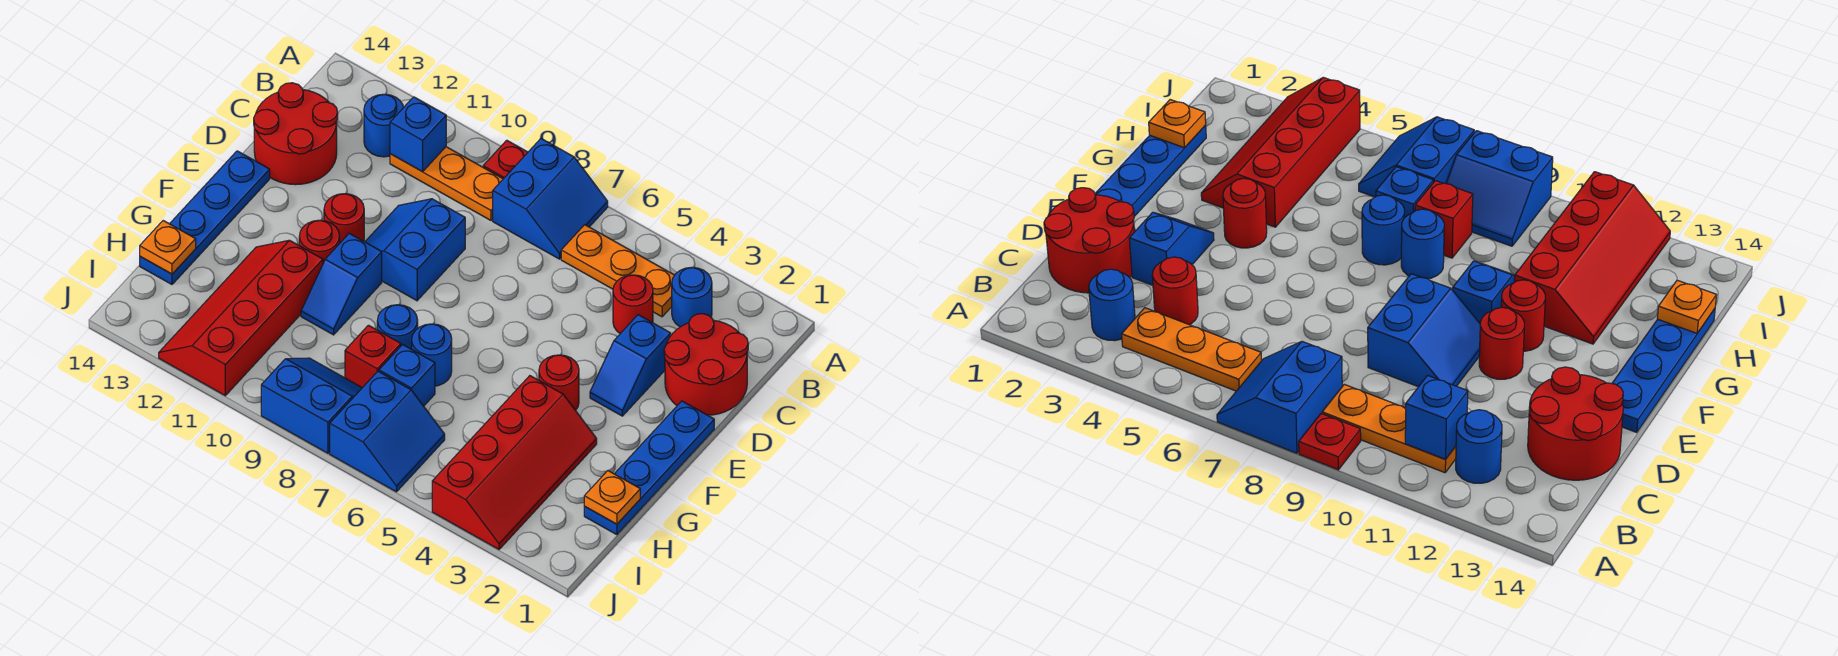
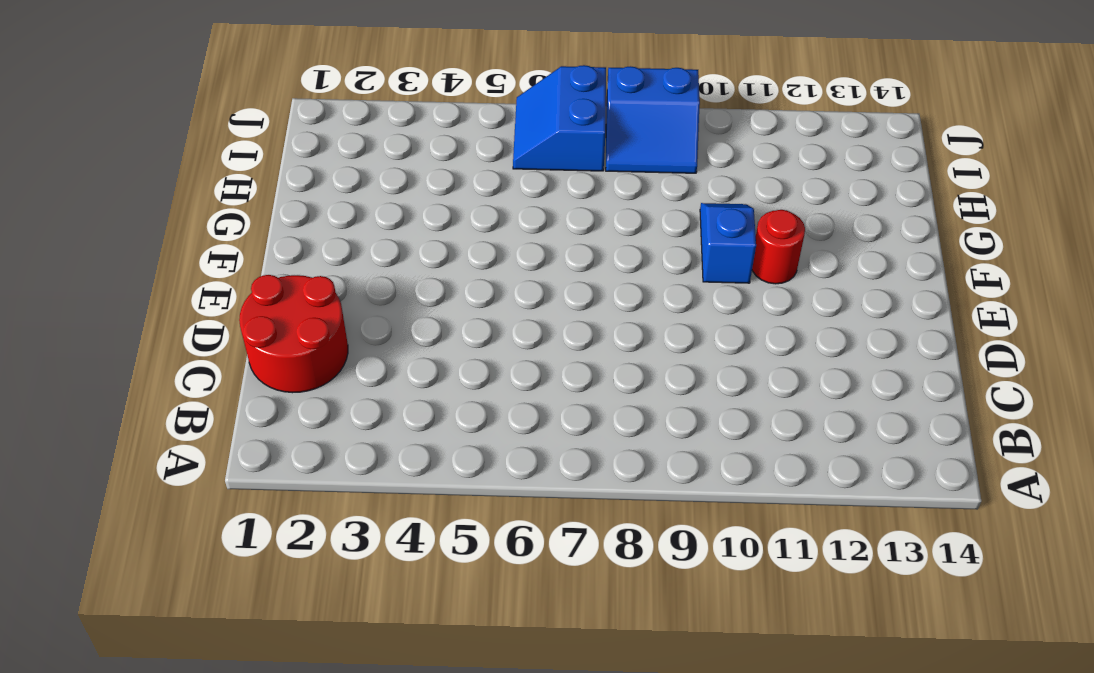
none -> blue slope A7:B8 level 1 top 8
none -> red plate A9 level 1
none -> blue round brick B3 level 1

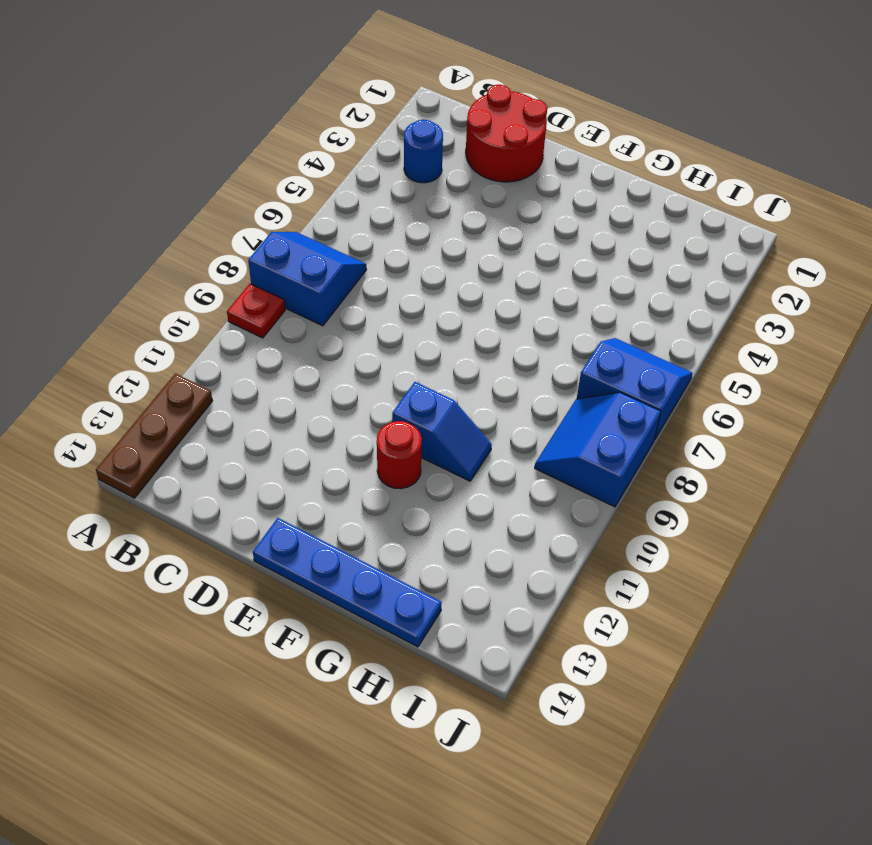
brown plate A12:A14 level 1 -> none
none -> orange plate B4:B6 level 1
none -> orange plate B9:B11 level 1
none -> blue round brick B12 level 1

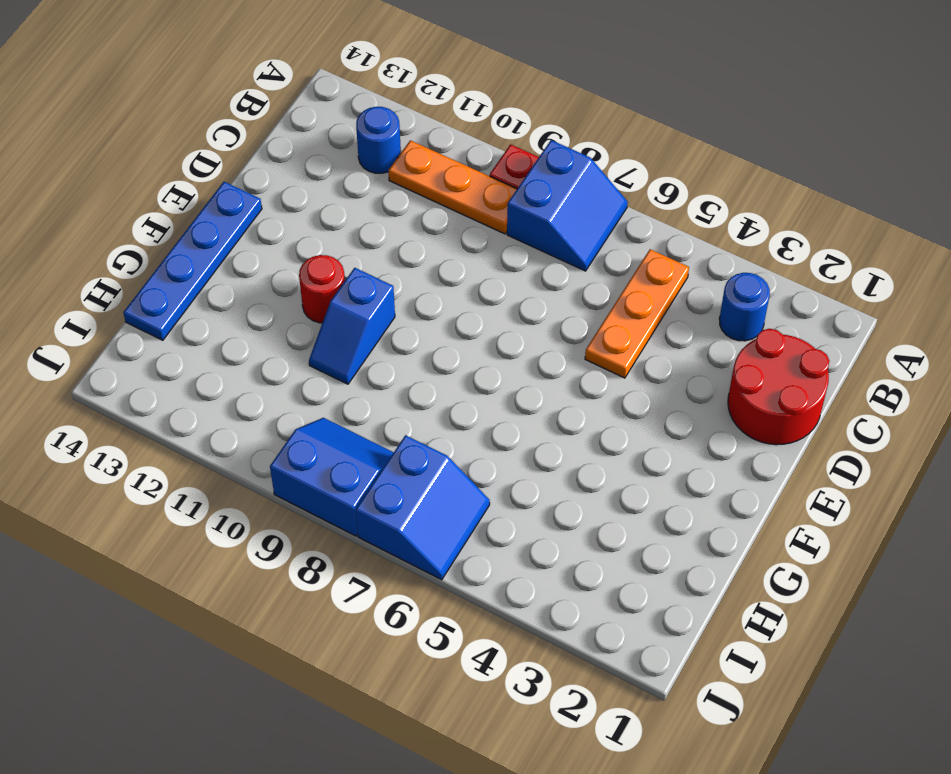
orange plate B5:D5 level 1 -> orange plate B4:B6 level 1
none -> red round brick C4 level 1
none -> red round brick C13:D14 level 1
none -> blue slope D3:E3 level 1 top D

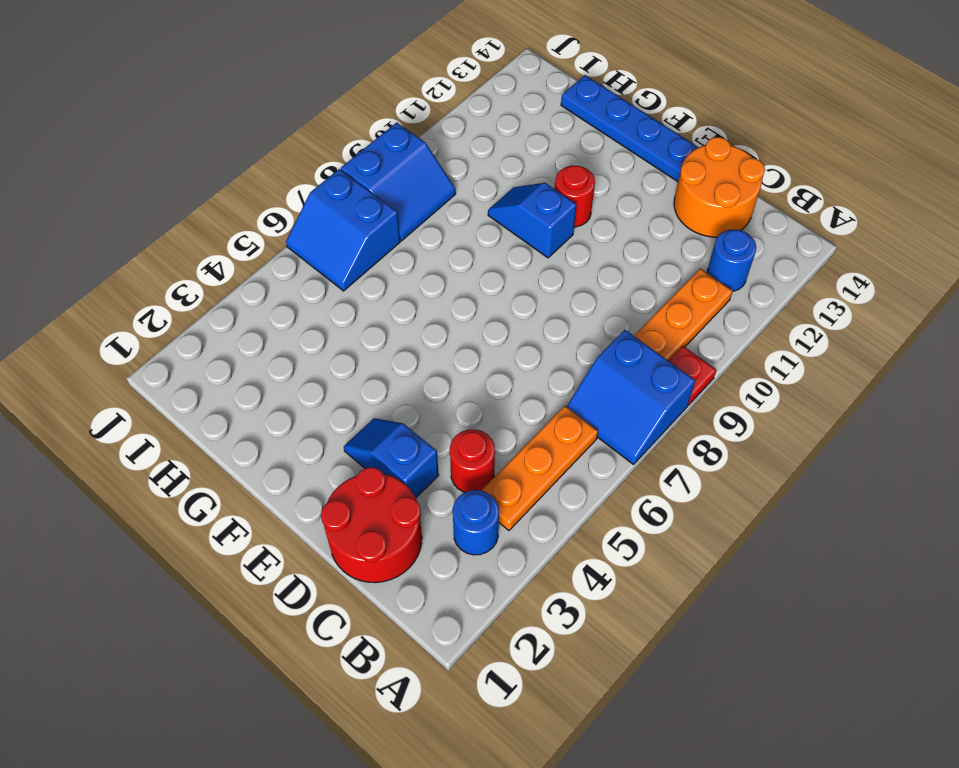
orange round brick C13:D14 level 1 -> red round brick C13:D14 level 1
none -> blue slope D9:E10 level 1 top 9
none -> blue plate E1:H1 level 1
none -> red round brick E11 level 1

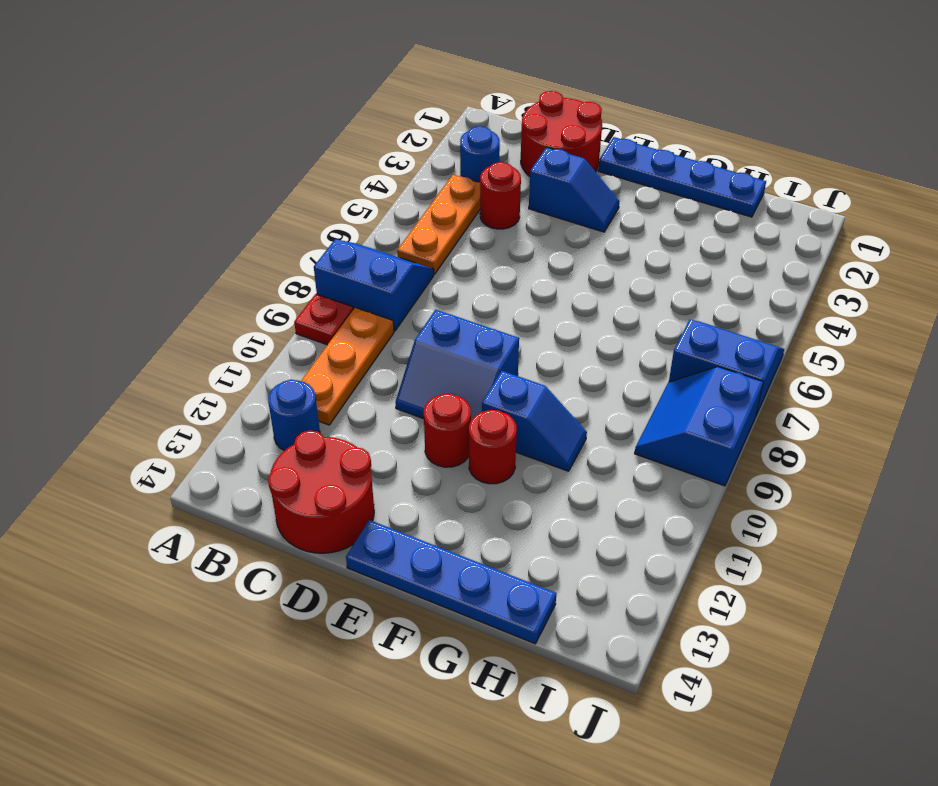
none -> red round brick F4 level 1
none -> red slope G3:J4 level 1 top 4
none -> blue round brick G7 level 1

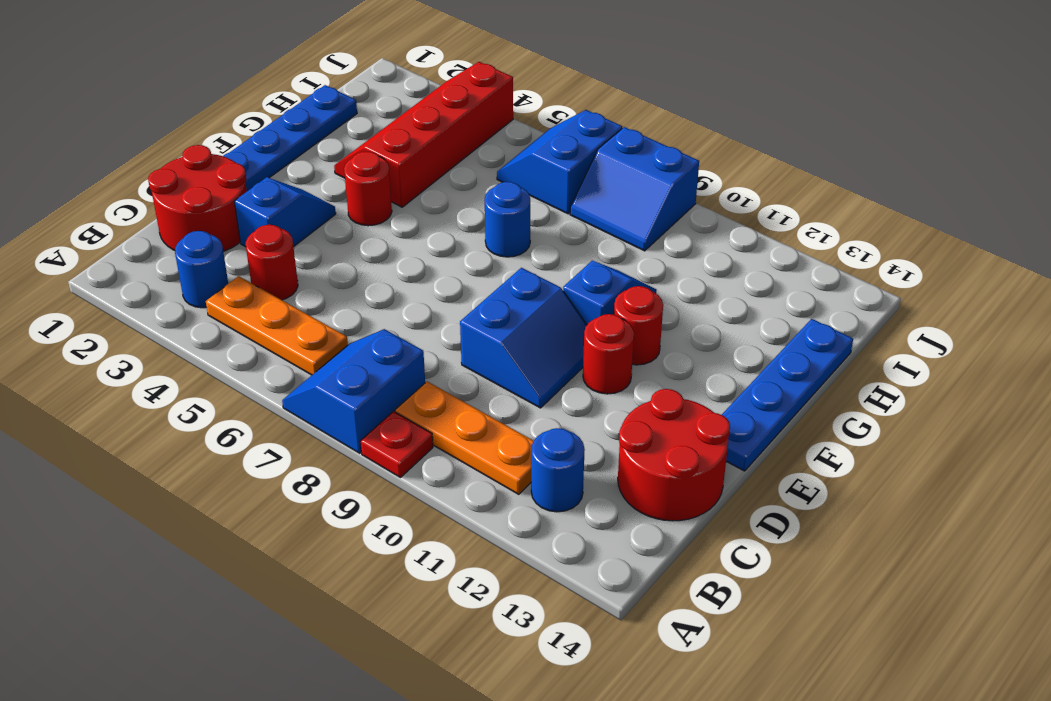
none -> blue round brick G8 level 1
none -> red slope G11:J12 level 1 top 11
none -> blue brick H7 level 1

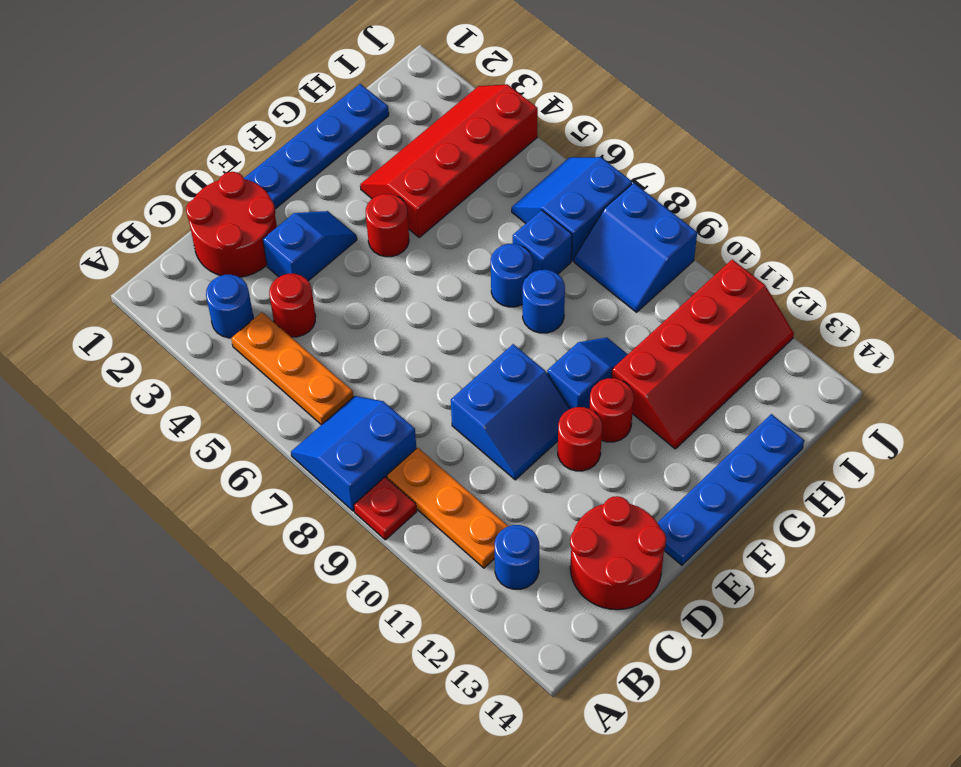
none -> red brick H8 level 1
none -> blue brick B11 level 2
none -> orange plate H1 level 2

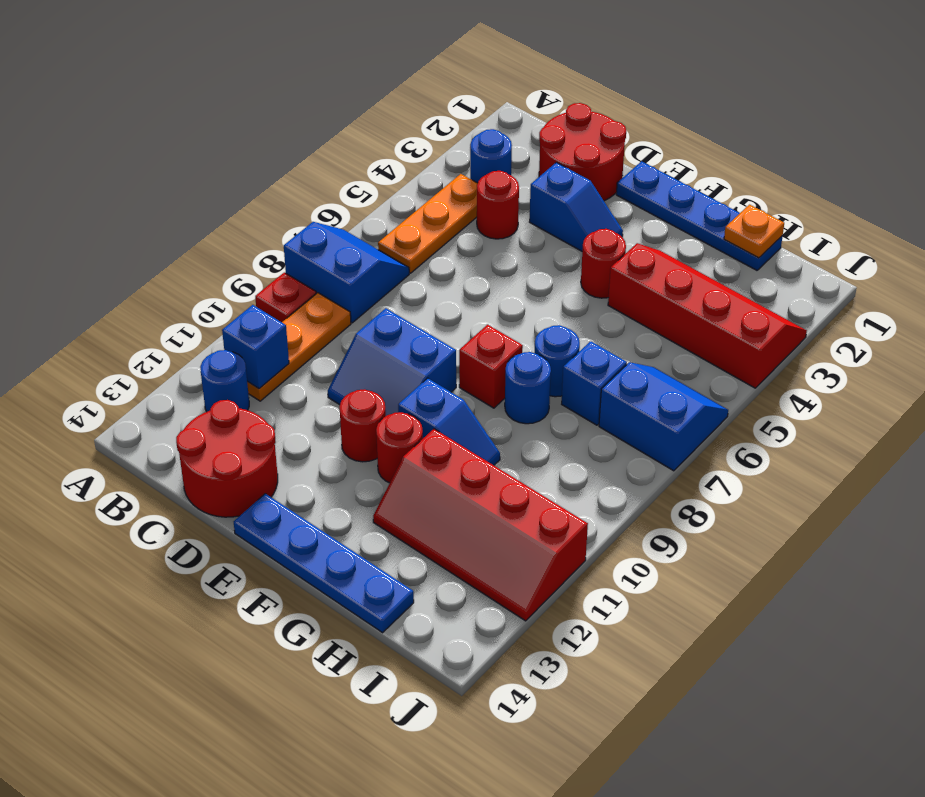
red brick F8 level 1 -> red brick H8 level 1
none -> blue slope I8:J9 level 1 top J
none -> orange plate H14 level 2

